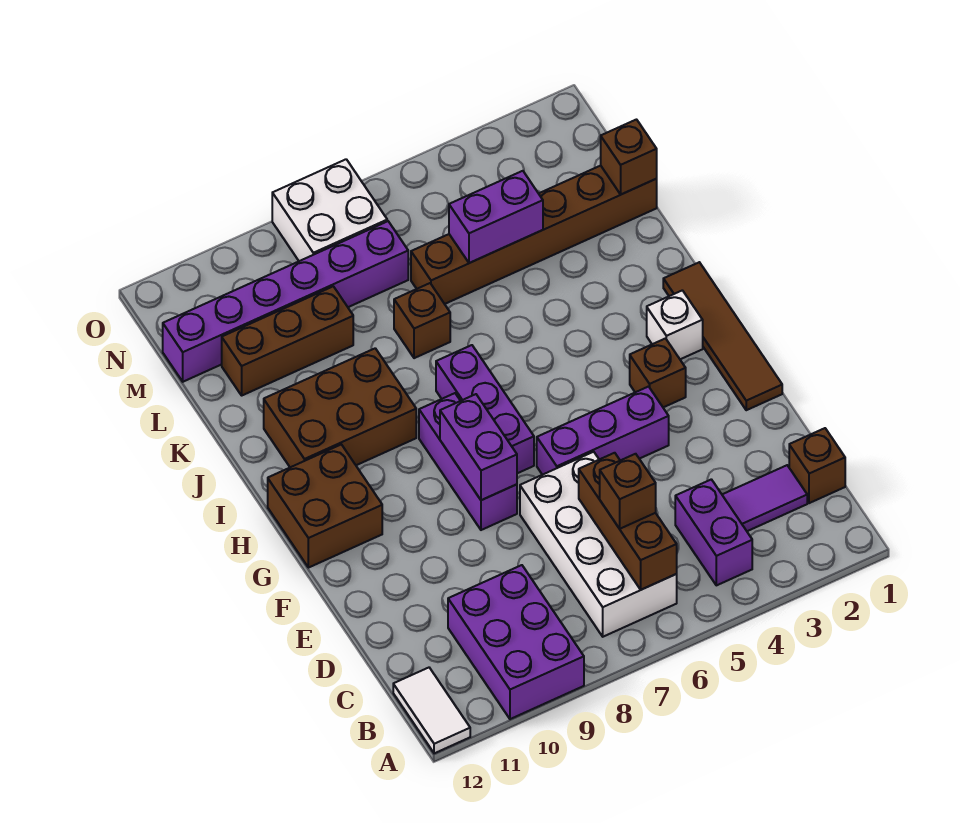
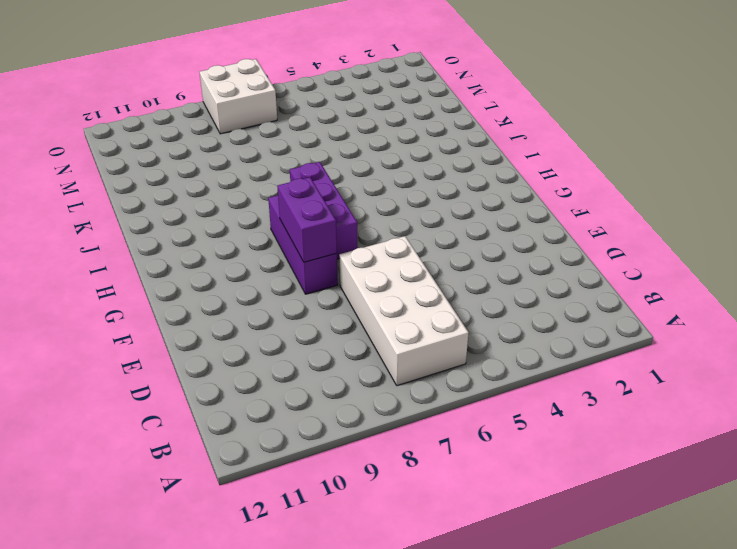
none -> purple brick A9:C10 level 1
none -> white tile A12:B12 level 1
none -> purple brick B4:C4 level 1

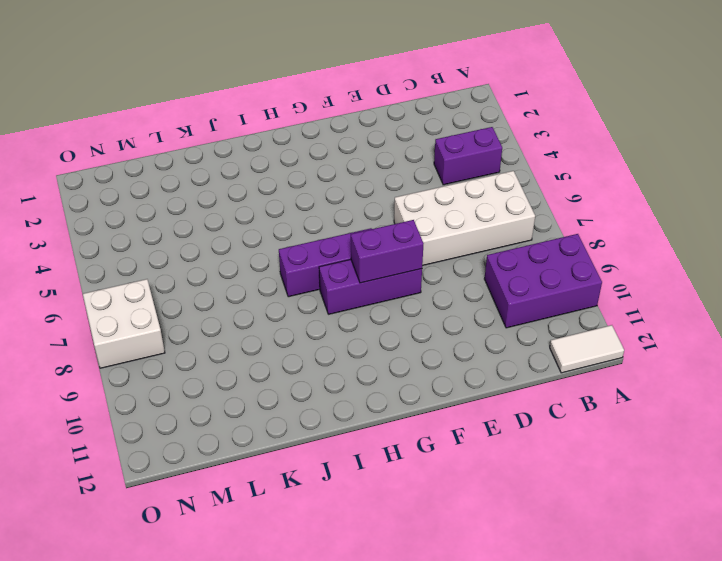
none -> brown brick C1 level 1
none -> purple tile C2:C3 level 1
none -> brown tile F1:I1 level 1

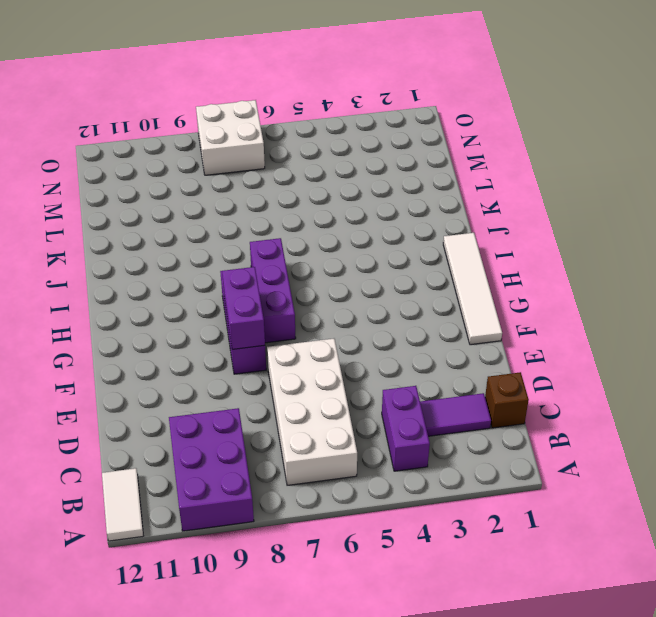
white tile F1:I1 level 1 -> brown tile F1:I1 level 1
none -> purple brick F4:F6 level 1
none -> brown brick G3 level 1
none -> brown brick G11:H12 level 1

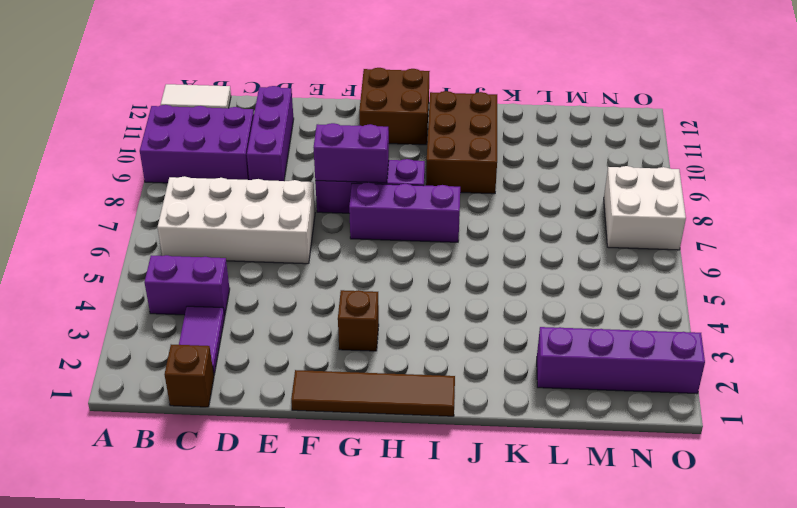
purple brick D9:D11 level 1 -> purple brick F4:F6 level 1
purple brick L2:O2 level 1 -> brown brick L1:L6 level 1
none -> white brick H2 level 1
none -> brown brick K7 level 1
none -> brown brick L9:L11 level 1

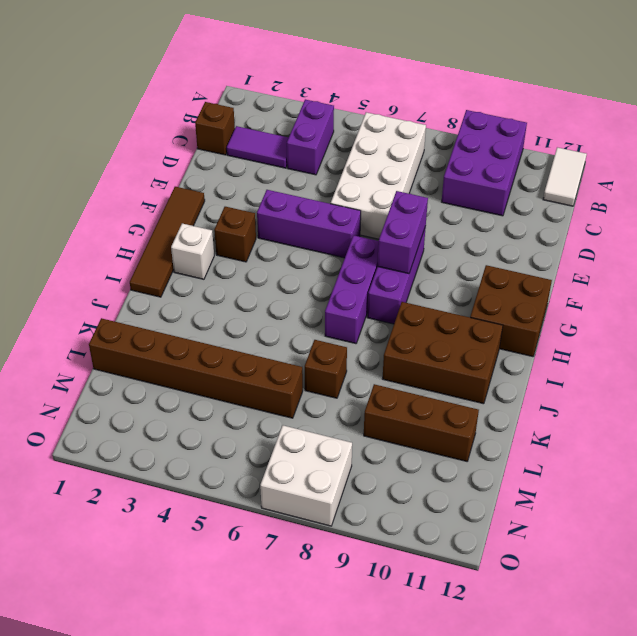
none -> purple brick M7:M12 level 1
none -> brown brick B6:D6 level 2
none -> brown brick L1 level 2

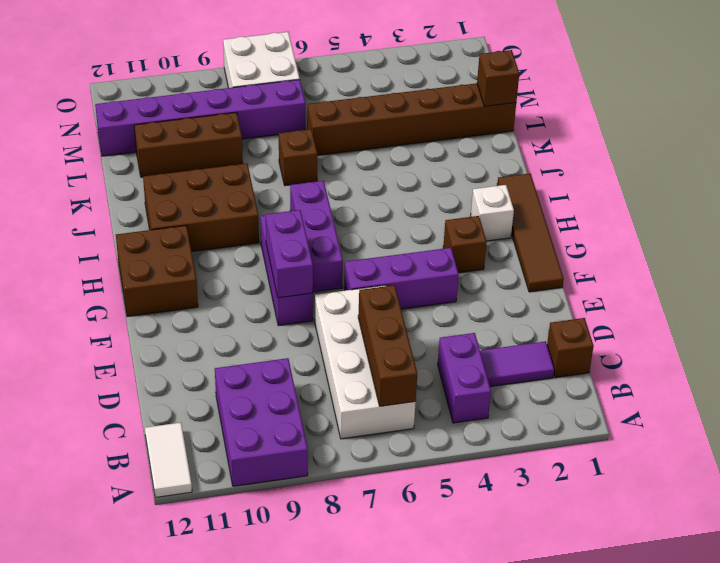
none -> purple brick L4:L5 level 2
none -> brown brick C6 level 3

